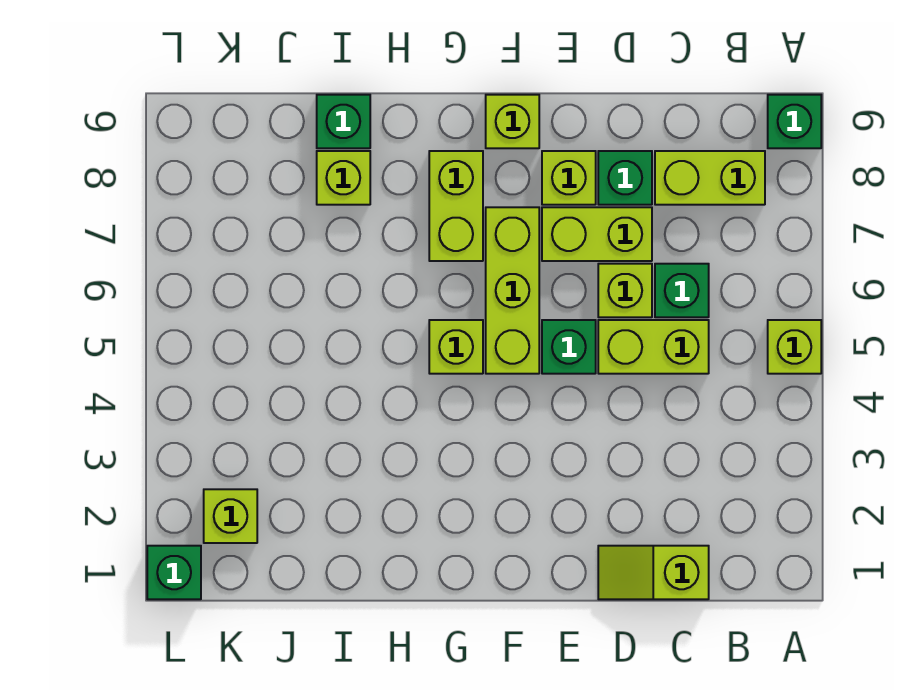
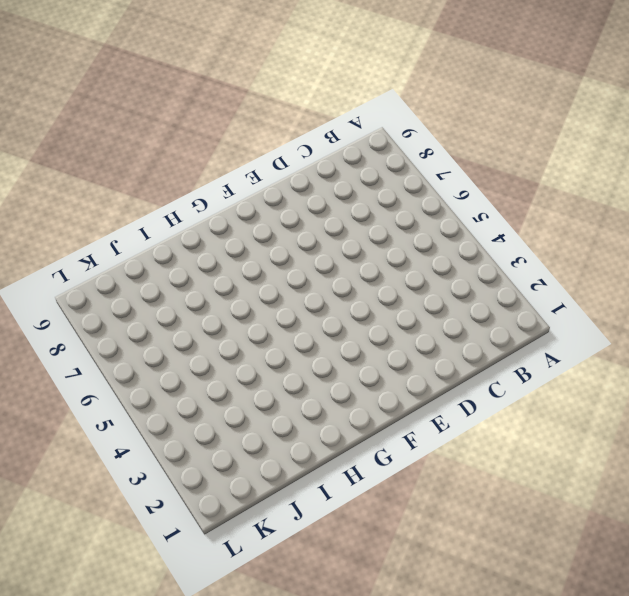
none -> lime brick A5 level 1
none -> green brick A9 level 1
none -> lime brick B8:C8 level 1

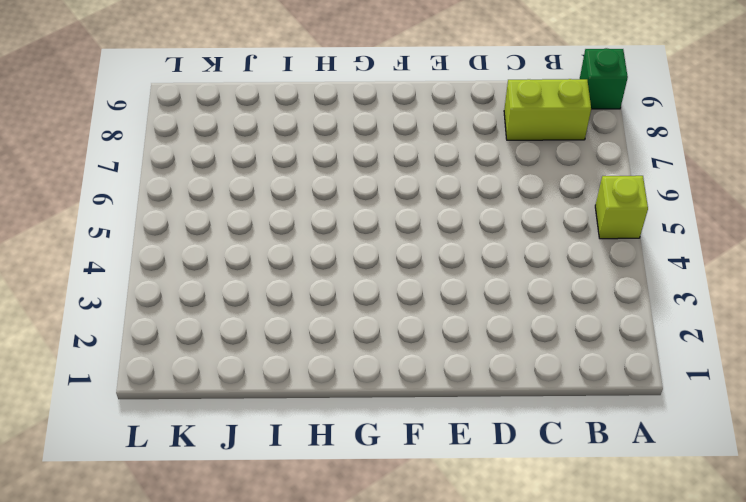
none -> lime slope C1:D1 level 1 top C
none -> lime brick C5:D5 level 1
none -> green brick C6 level 1

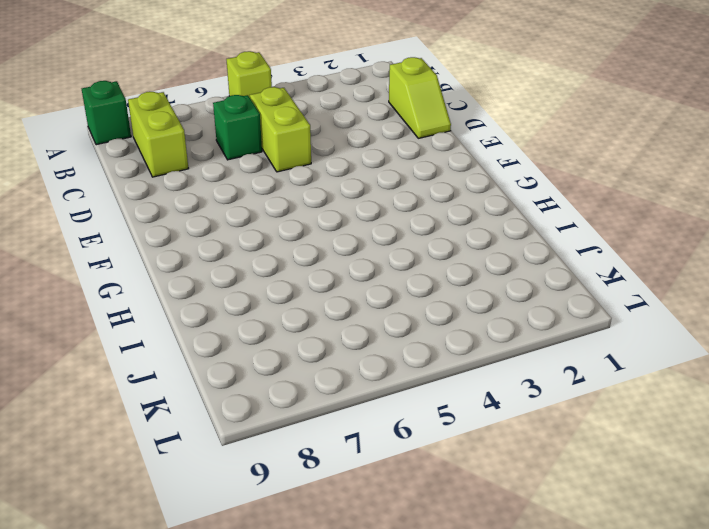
none -> lime brick D6 level 1
none -> lime brick D7:E7 level 1
none -> green brick D8 level 1

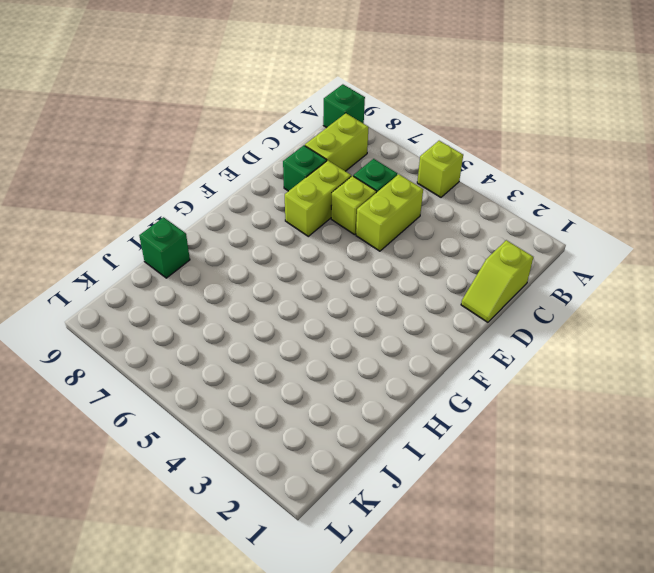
none -> green brick E5 level 1
none -> lime brick E8 level 1
none -> lime brick F5:F7 level 1

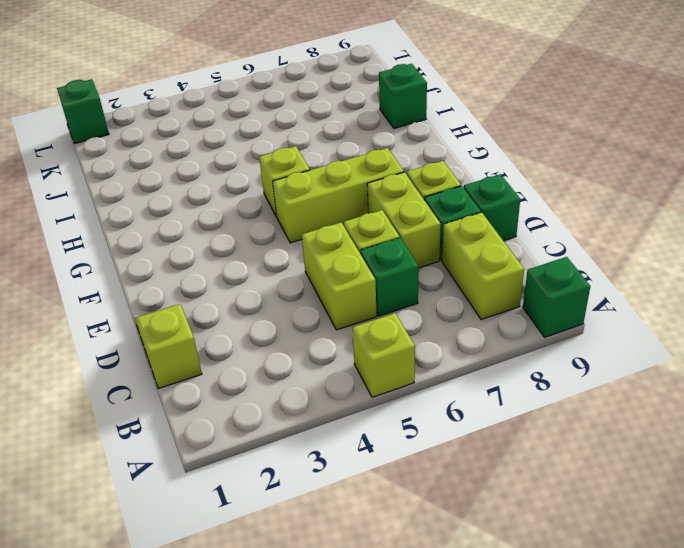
green brick D9 level 1 -> green brick E5 level 1
none -> lime brick F9 level 1
none -> lime brick G7:G8 level 1
none -> lime brick I8 level 1

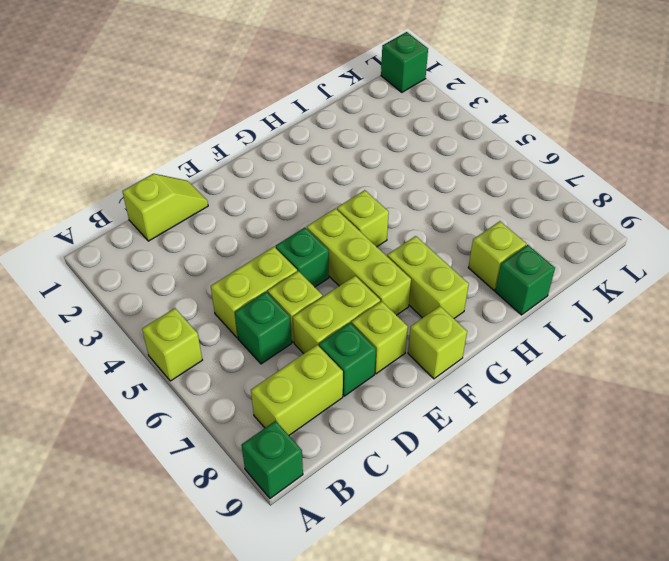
none -> lime brick K2 level 1

